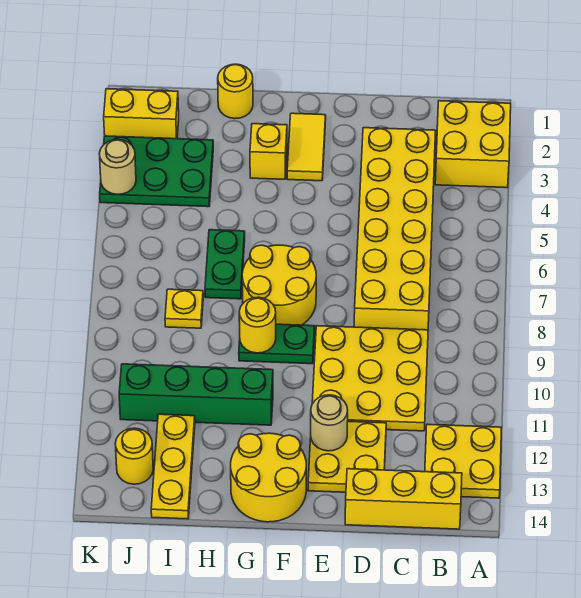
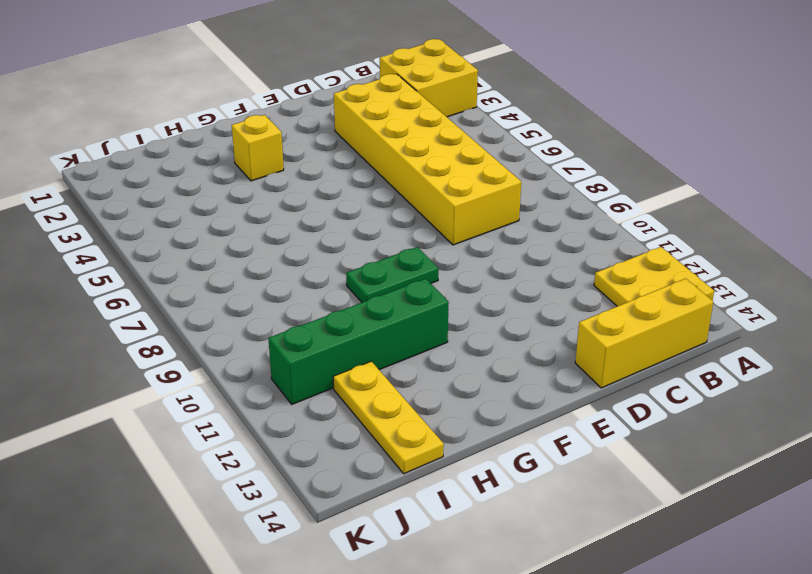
none -> yellow plate C9:E11 level 1
none -> yellow plate D12:E13 level 1
none -> yellow tile F2:F3 level 1

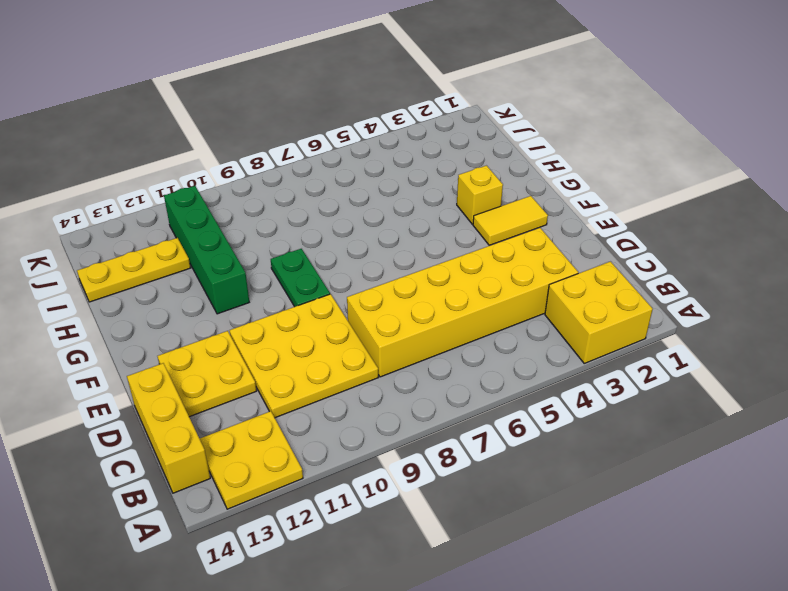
none -> yellow round brick F7:G8 level 1
none -> yellow round brick F13:G14 level 1
none -> yellow round brick H1 level 1

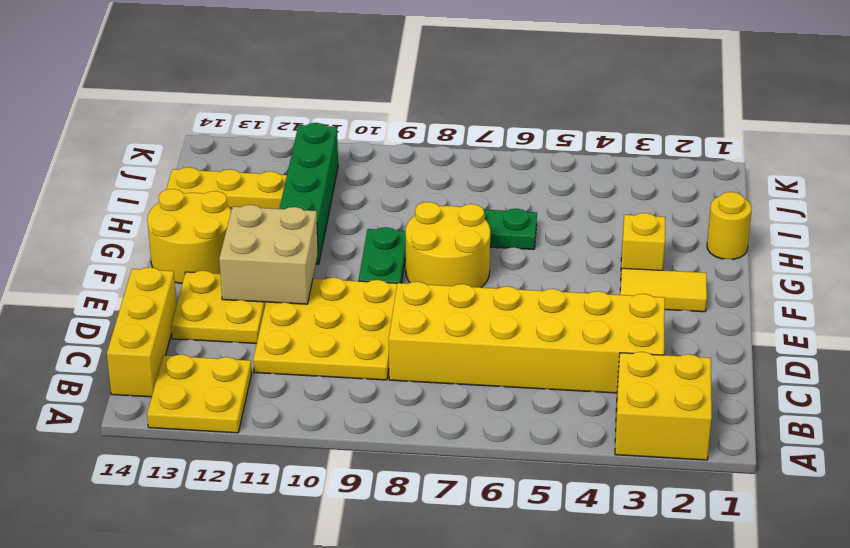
tan brick E11:F12 level 2 -> tan round brick E12 level 2
none -> green plate I3:K4 level 1
none -> yellow plate I8 level 1
none -> yellow brick J2:K2 level 1

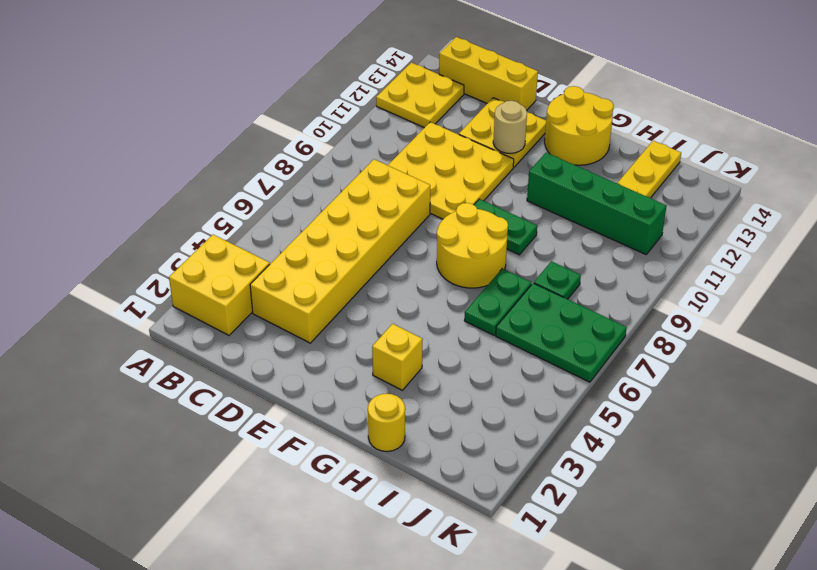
green plate I6:K7 level 1 -> green plate I3:K4 level 1
green plate I8 level 1 -> yellow plate I8 level 1
none -> yellow tile F2:F3 level 1
none -> yellow brick J2:K2 level 1
none -> yellow round brick J13 level 1

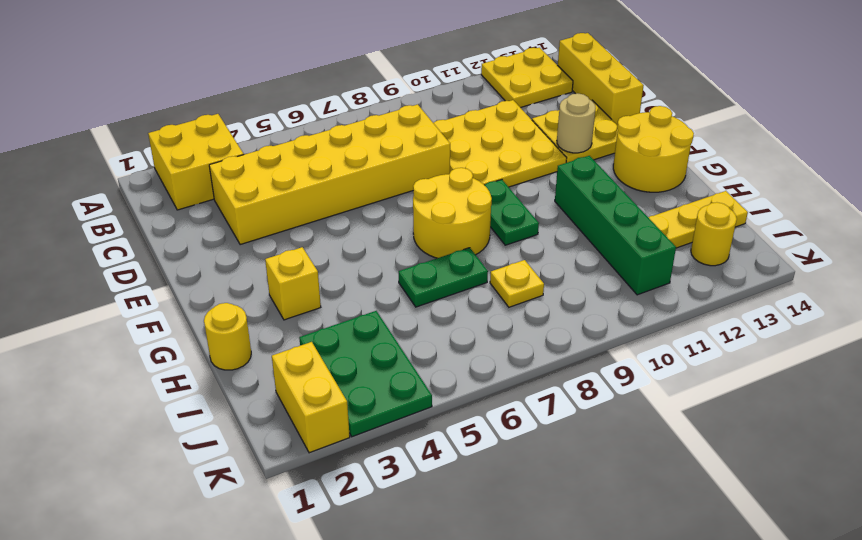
none -> yellow tile F2:F3 level 1
none -> yellow round brick G9 level 2
none -> tan round brick K4 level 2

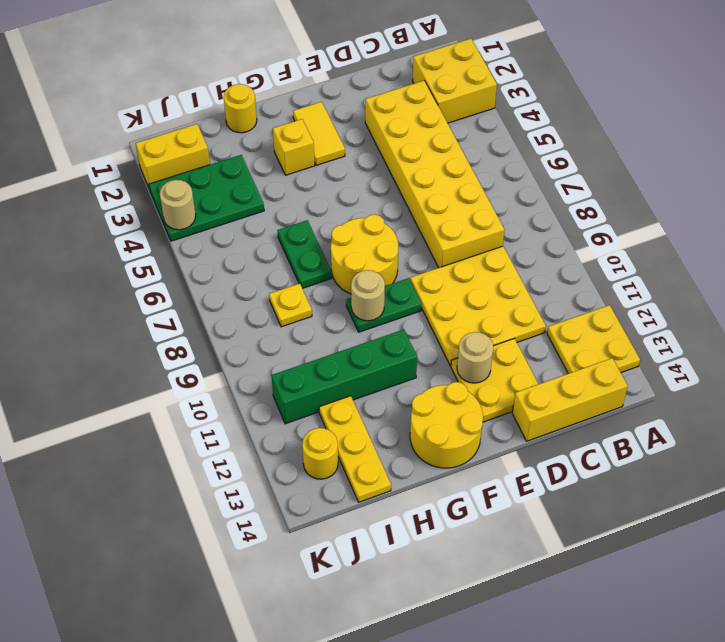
tan round brick G9 level 2 -> yellow round brick G9 level 2

